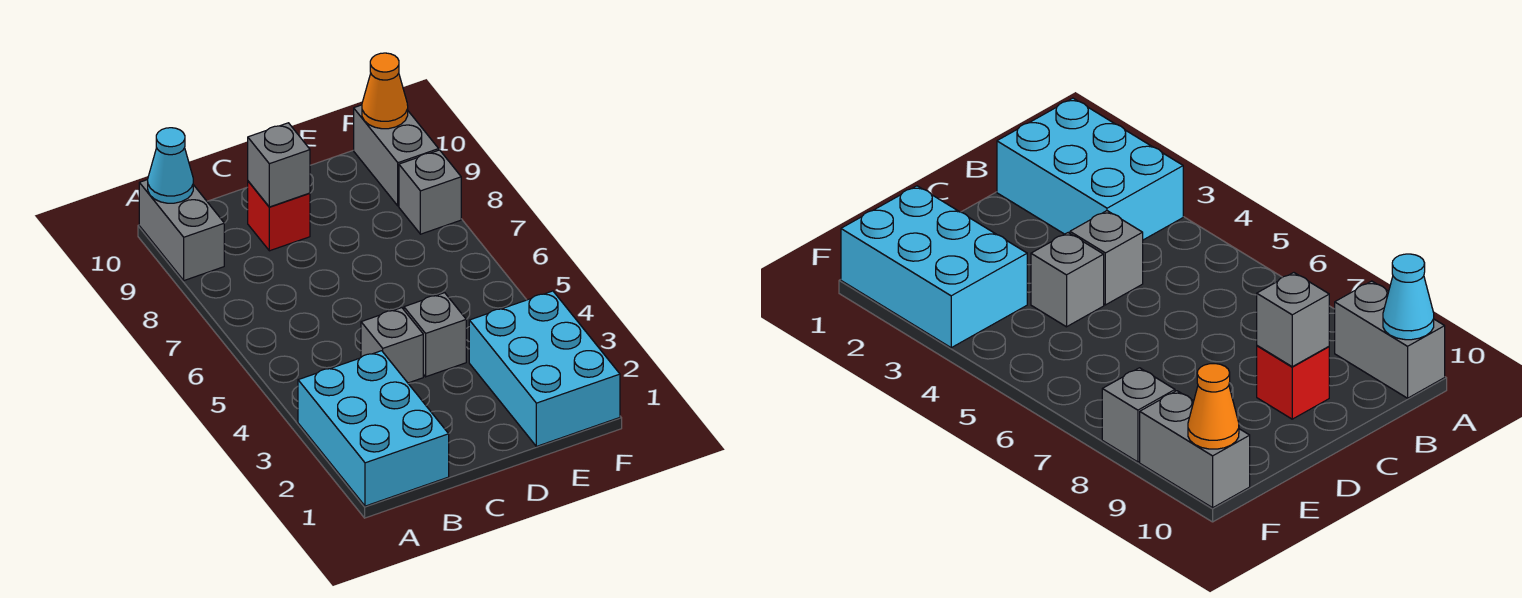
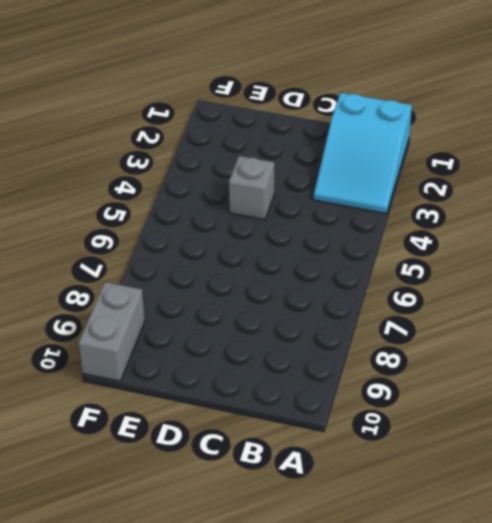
cyan slope A1:B3 level 1 top 1 -> cyan brick A1:B3 level 1
none -> grey brick A9:A10 level 1
none -> grey brick C4 level 1

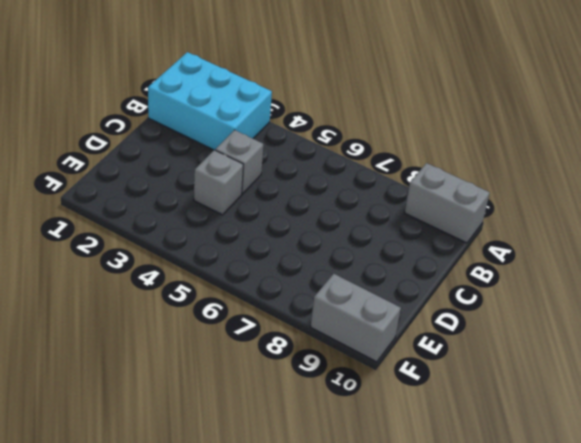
none -> red brick C9 level 1
none -> cyan brick E1:F3 level 1

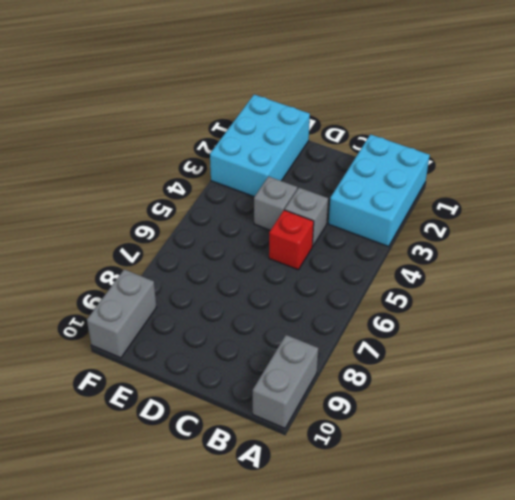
red brick C5 level 1 -> red brick C9 level 1
none -> grey brick F8 level 1
none -> cyan cone A10 level 2

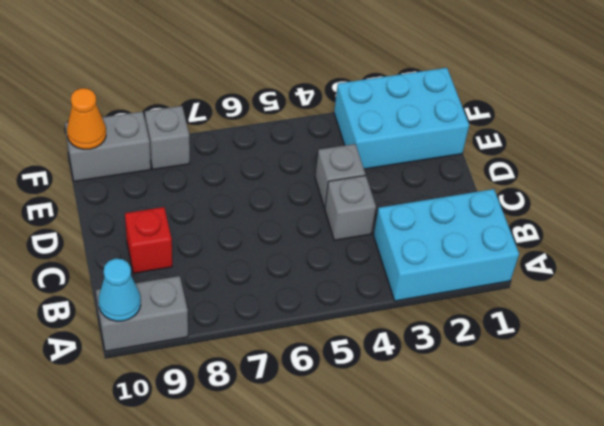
none -> grey brick C9 level 2

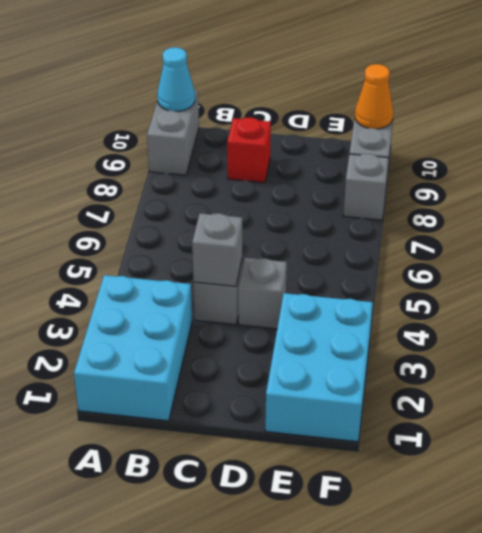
grey brick C4 level 2 -> grey brick C9 level 2

